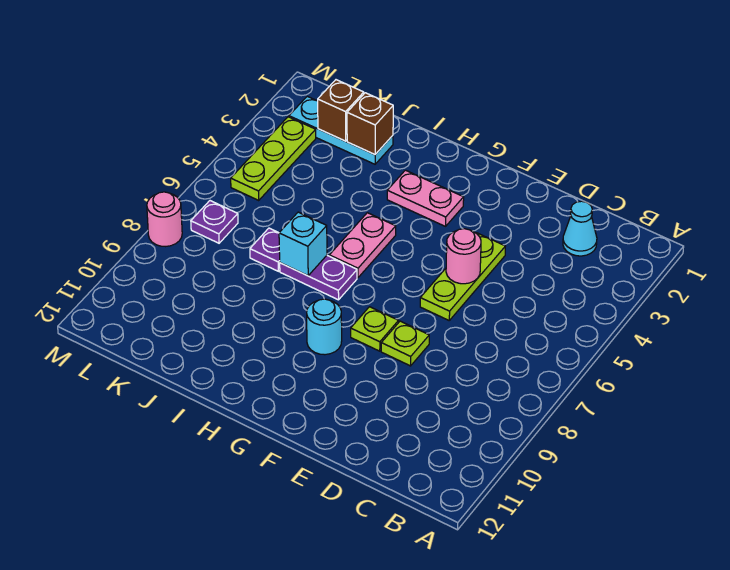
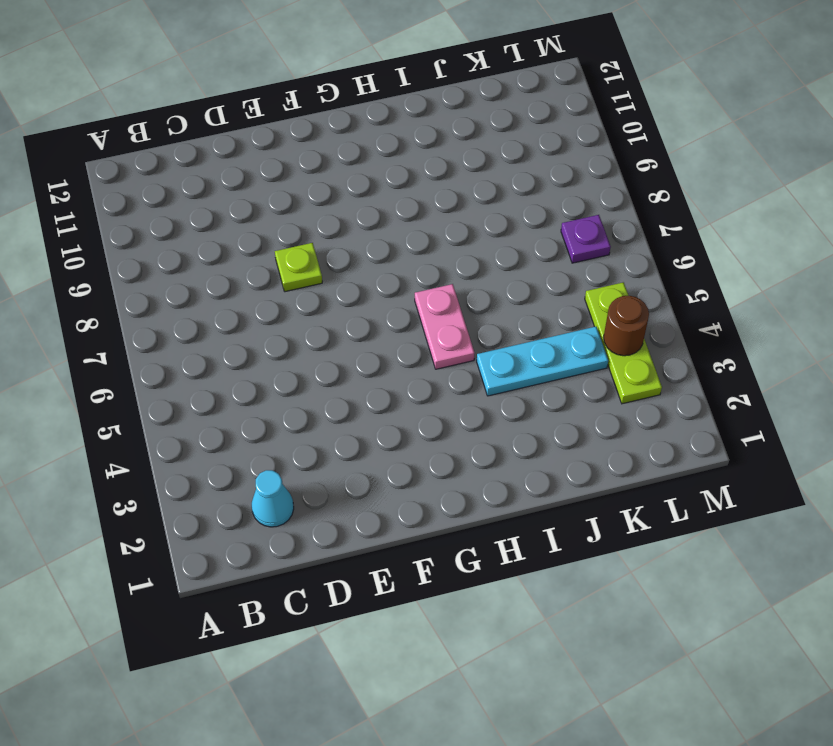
cyan plate I4:K4 level 1 -> cyan plate J2:L2 level 1
brown round brick L4 level 2 -> none
none -> lime plate E4:E6 level 1
none -> lime plate F8 level 1
none -> pink plate G3:H3 level 1

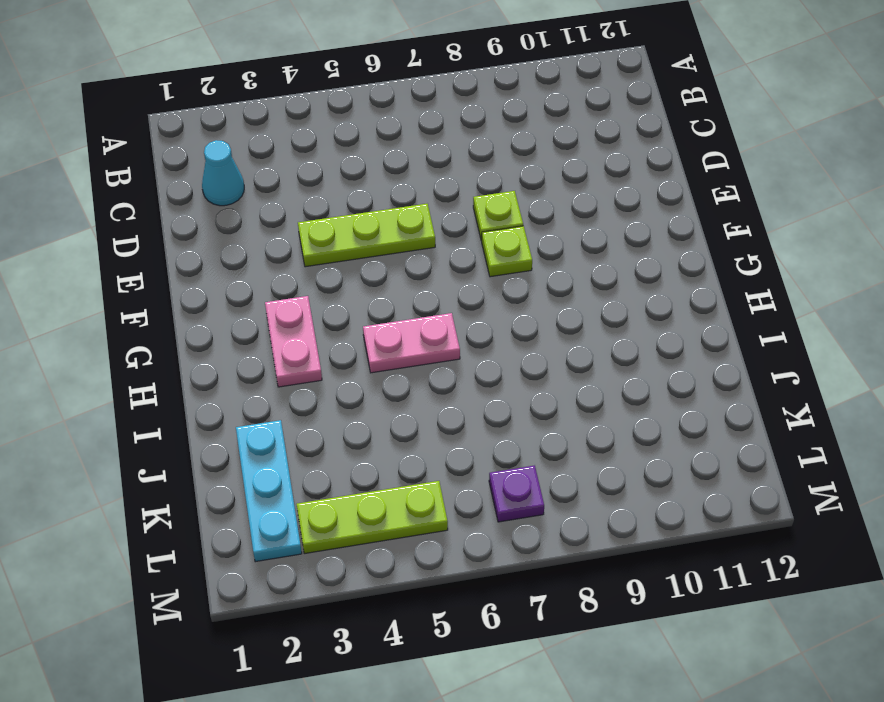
none -> cyan round brick G9 level 1
none -> purple plate H7:I7 level 1
none -> purple plate J7 level 1

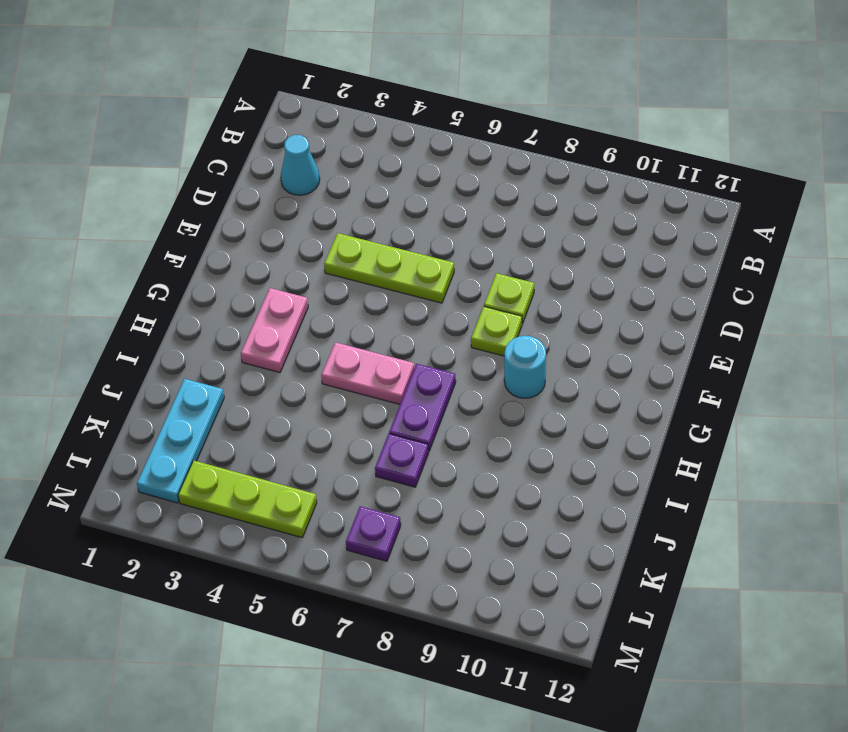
none -> pink round brick M8 level 1
none -> pink round brick E5 level 2
none -> cyan brick I7 level 2

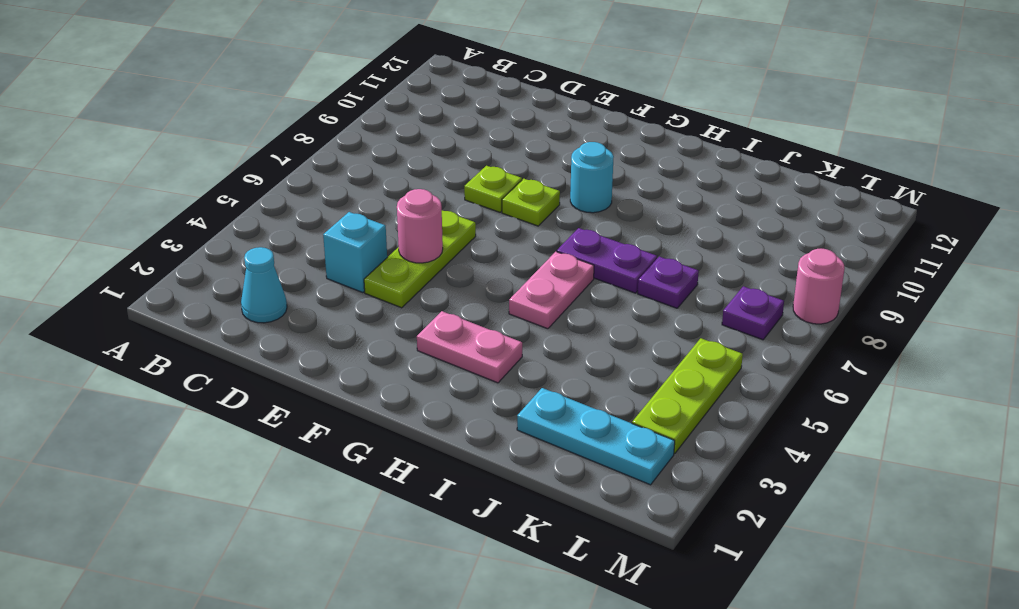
cyan brick D4 level 1 -> cyan brick I7 level 2
none -> brown brick J2 level 2
none -> brown brick K2 level 2

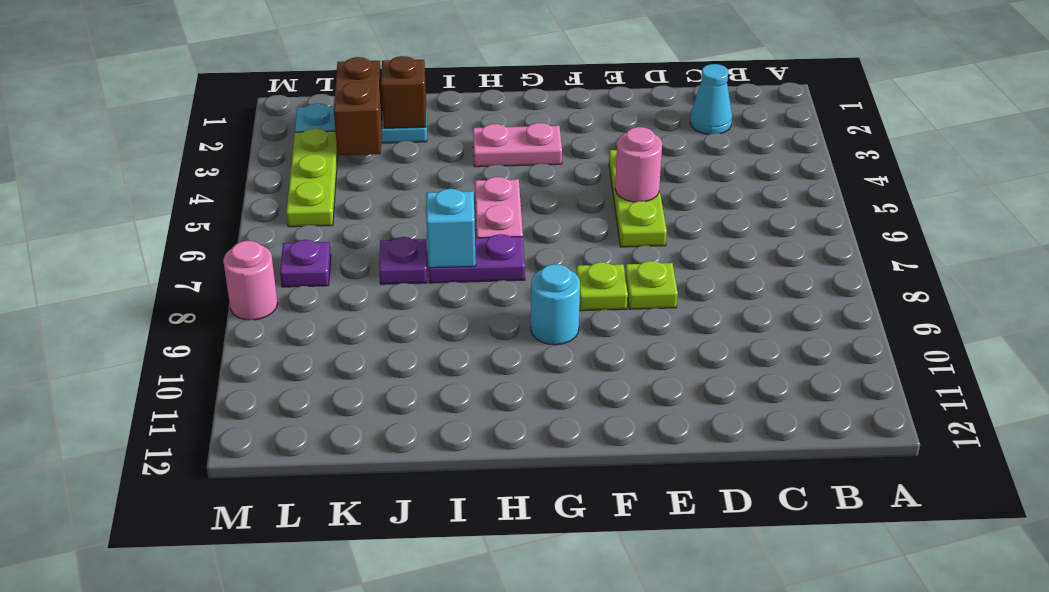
brown brick K2:K3 level 2 -> brown brick K2 level 2

